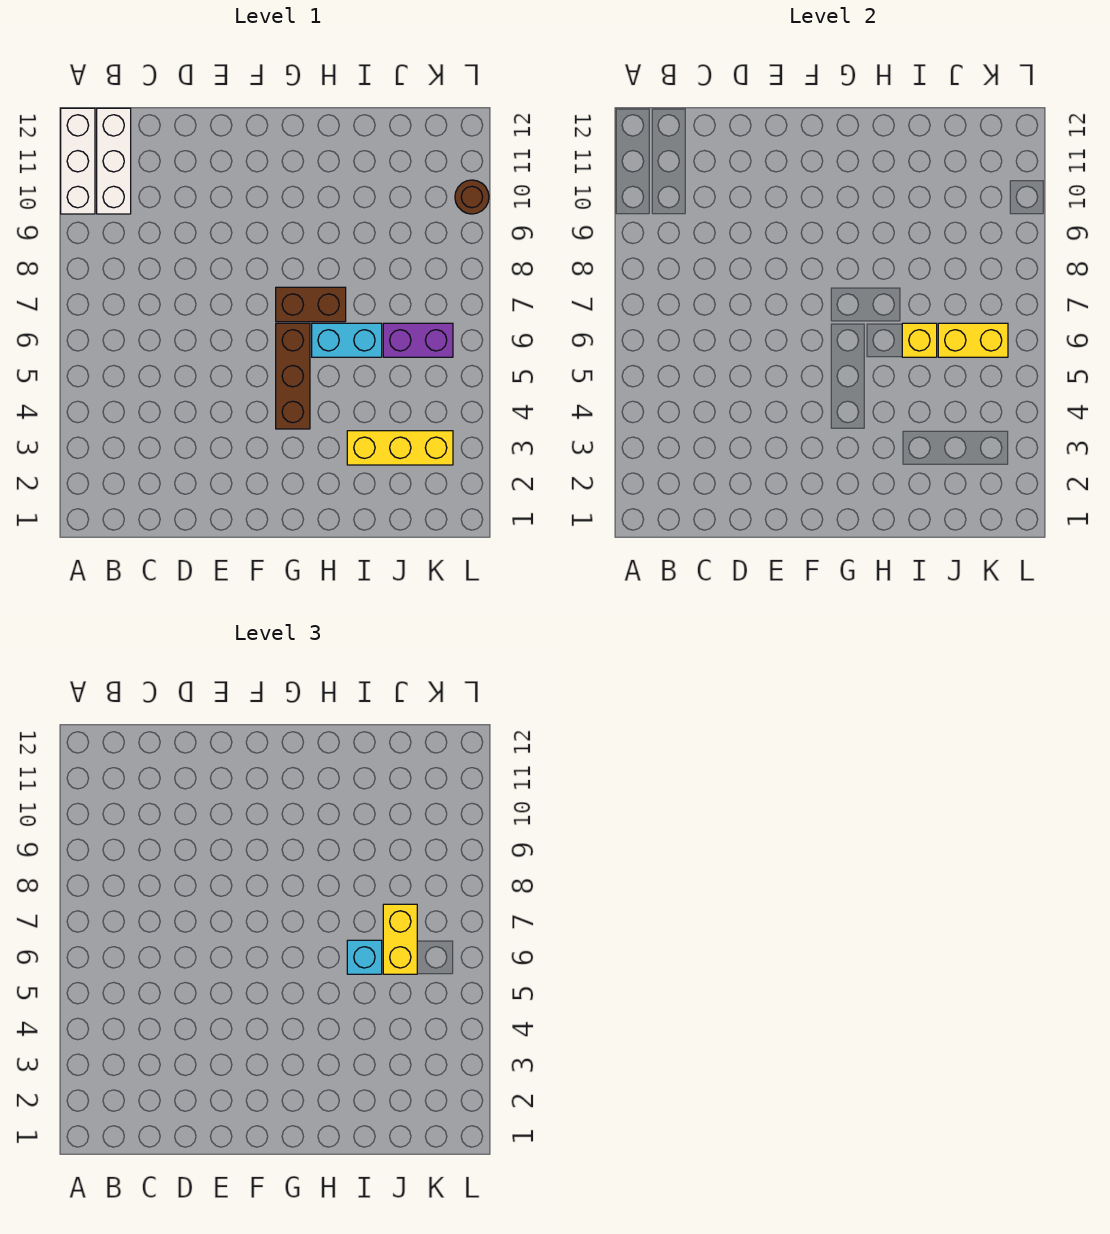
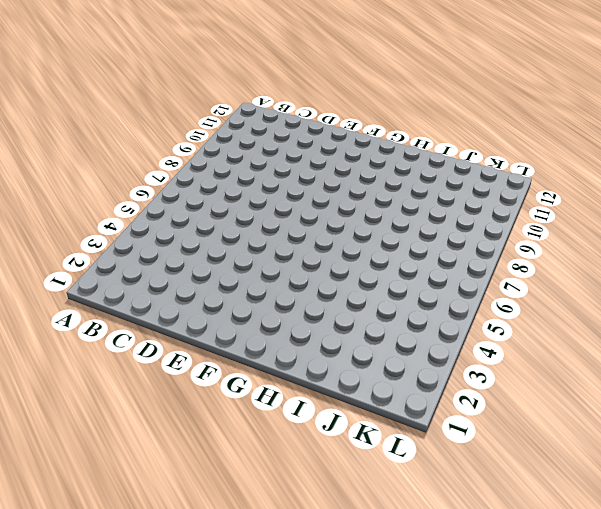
none -> white brick A10:A12 level 1
none -> white brick B10:B12 level 1
none -> brown brick G4:G6 level 1

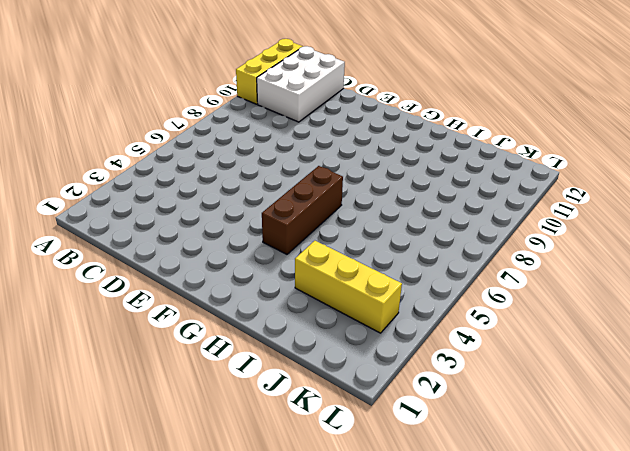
yellow brick A10:A12 level 1 -> white brick A10:A12 level 1
white brick B10:C12 level 1 -> white brick B10:B12 level 1
none -> brown brick G7:H7 level 1
none -> cyan brick H6:I6 level 1
none -> purple brick J6:K6 level 1

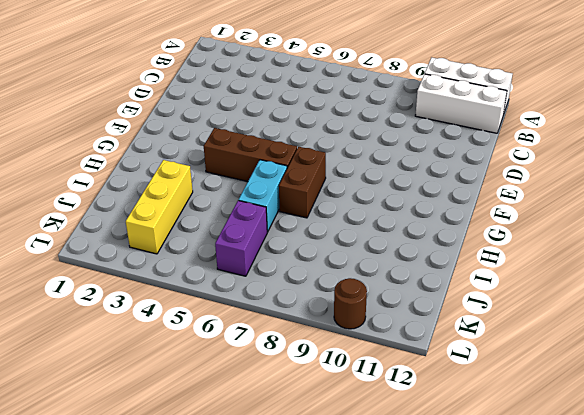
none -> yellow brick I6 level 2
none -> yellow brick J6:K6 level 2
none -> cyan brick I6 level 3

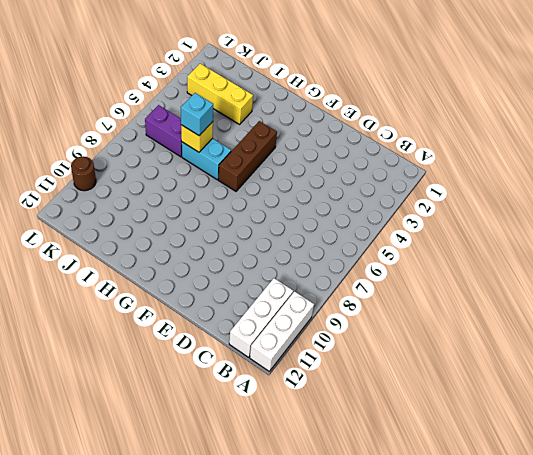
none -> brown brick G7:H7 level 1
none -> yellow brick J6:K6 level 2
none -> yellow brick J6:J7 level 3

